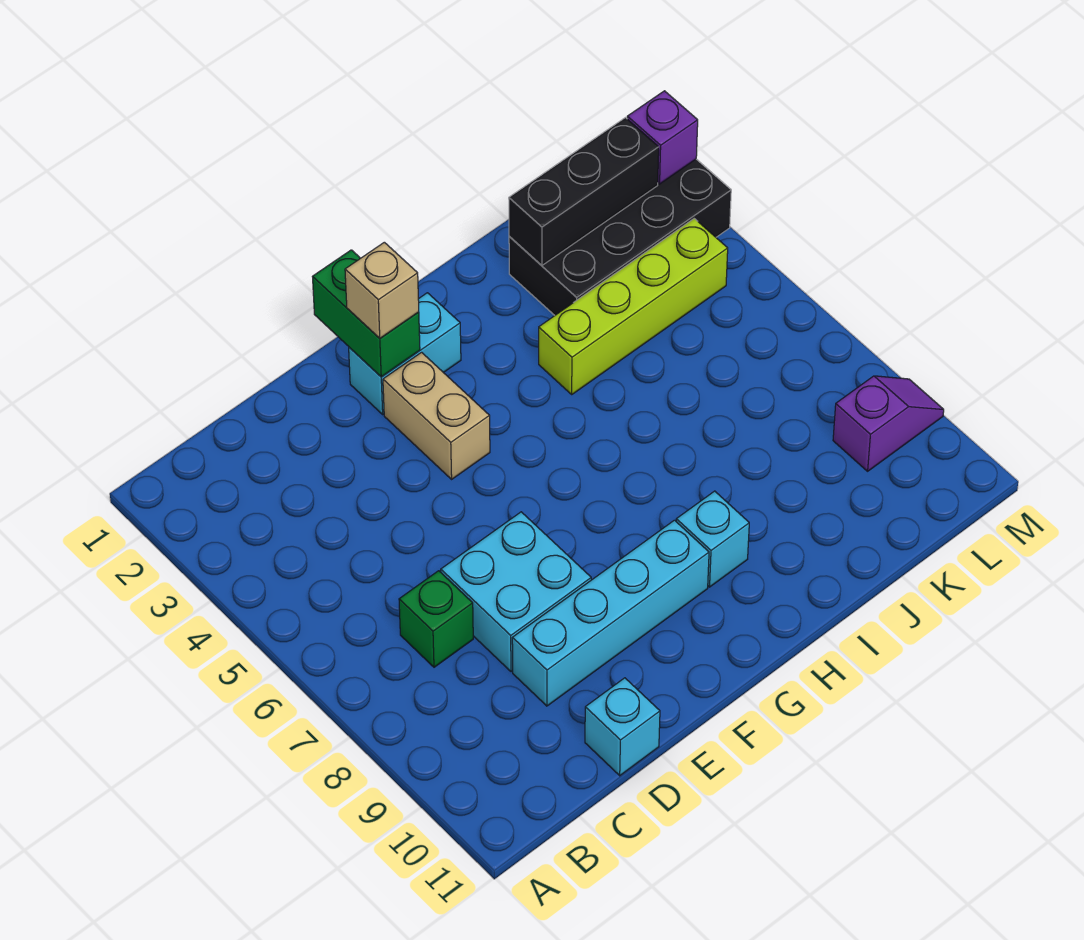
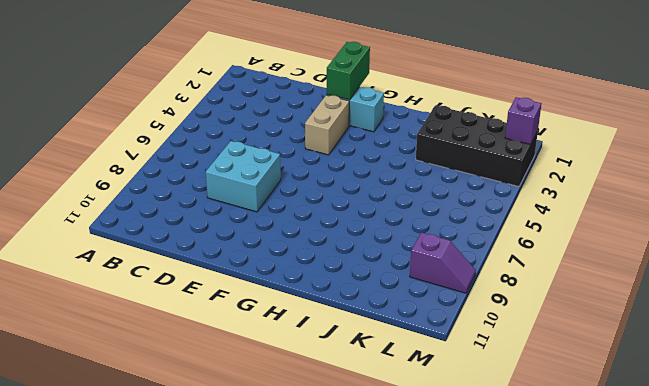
none -> green brick C7 level 1
none -> cyan brick D9:G9 level 1
none -> cyan brick D11 level 1

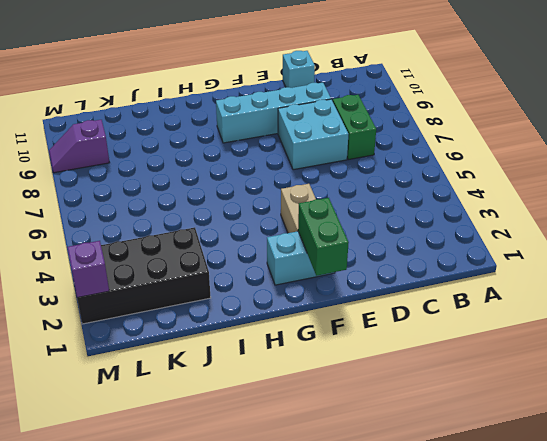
green brick C7:C8 level 1 -> green brick C7 level 1
none -> cyan brick H9 level 1
none -> lime brick I4:L4 level 1
none -> black brick J2:L2 level 2

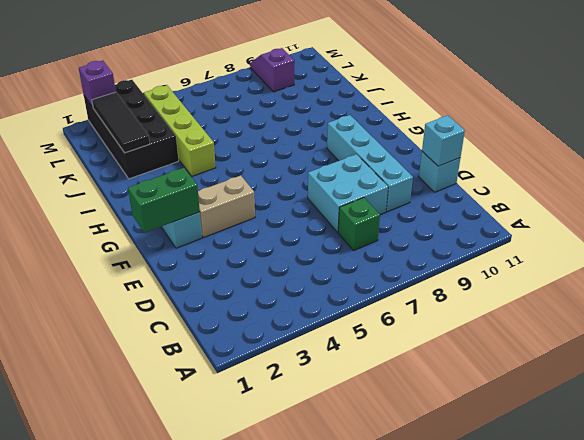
cyan brick D11 level 2 -> cyan brick H9 level 1
black tile J2:L2 level 2 -> black brick J2:L2 level 2
none -> tan brick F2 level 3

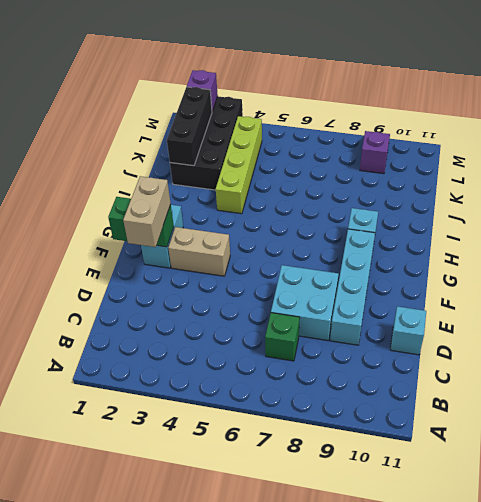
tan brick E2:F2 level 3 -> tan brick F2 level 3

